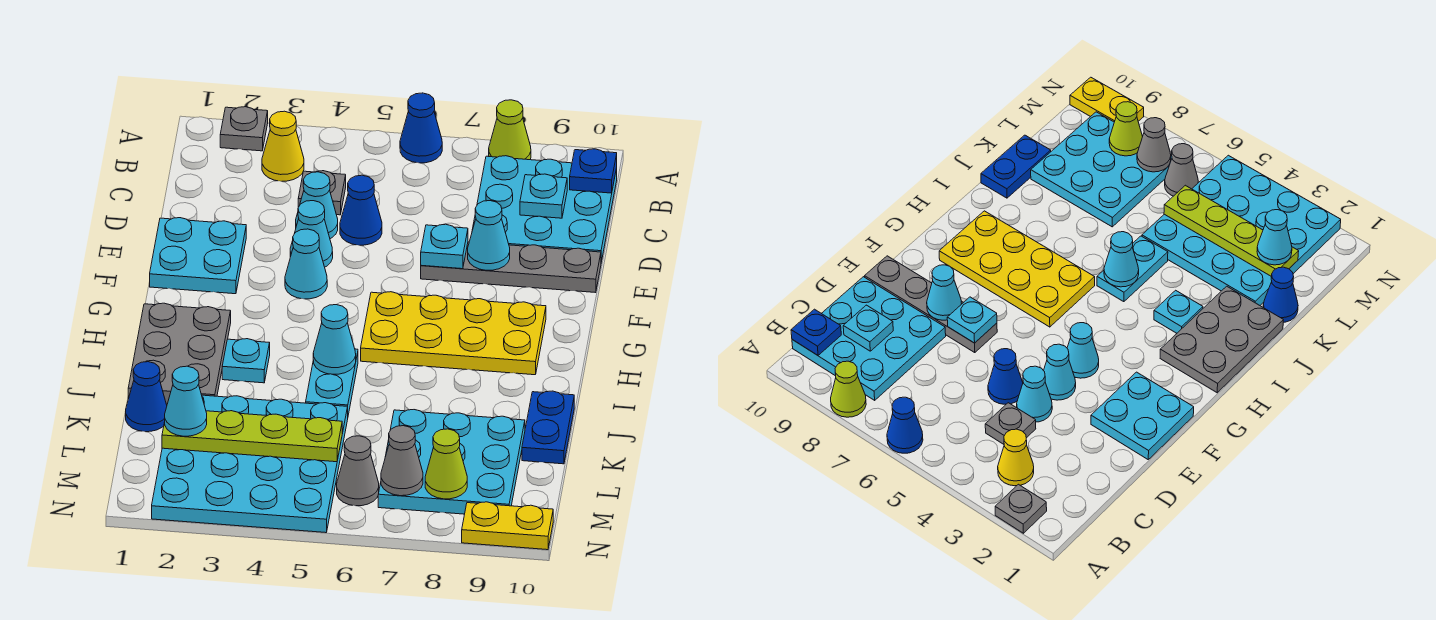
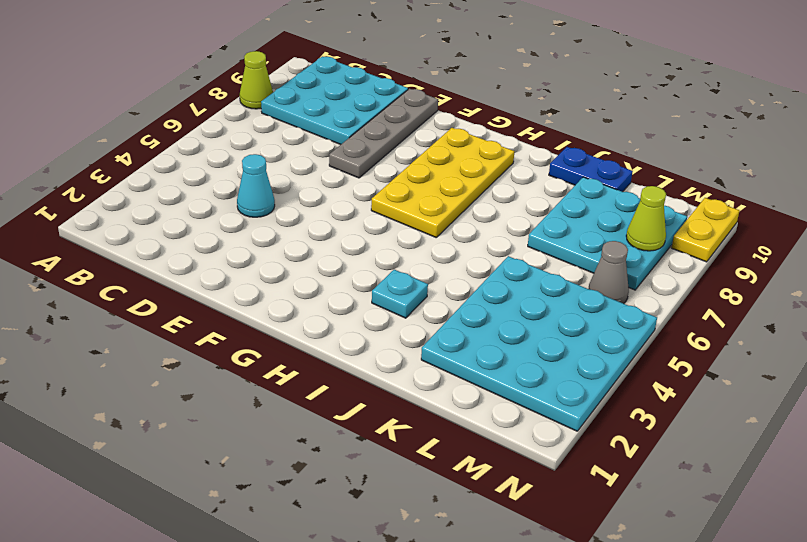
none -> grey plate A2 level 1
none -> blue cone A6 level 1
none -> yellow cone B3 level 1
none -> grey plate C4 level 1

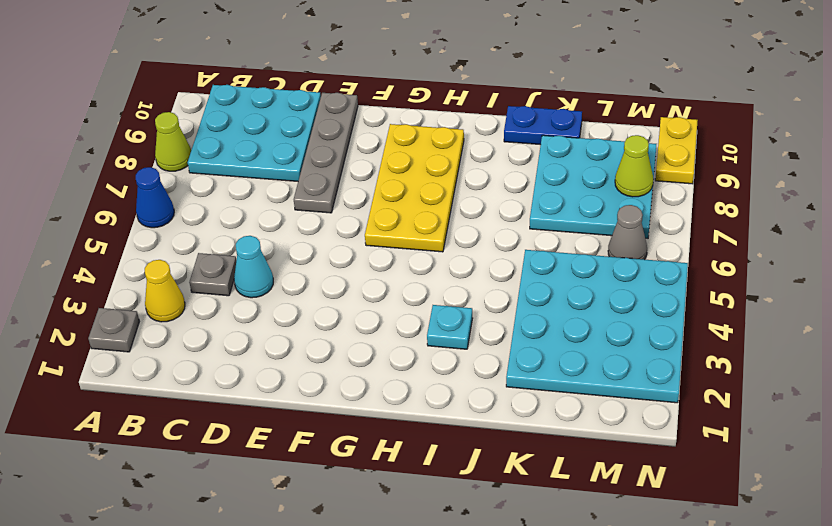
none -> blue cone D5 level 1
none -> cyan plate E1:F2 level 1
none -> cyan cone E4 level 1
none -> cyan cone F4 level 1

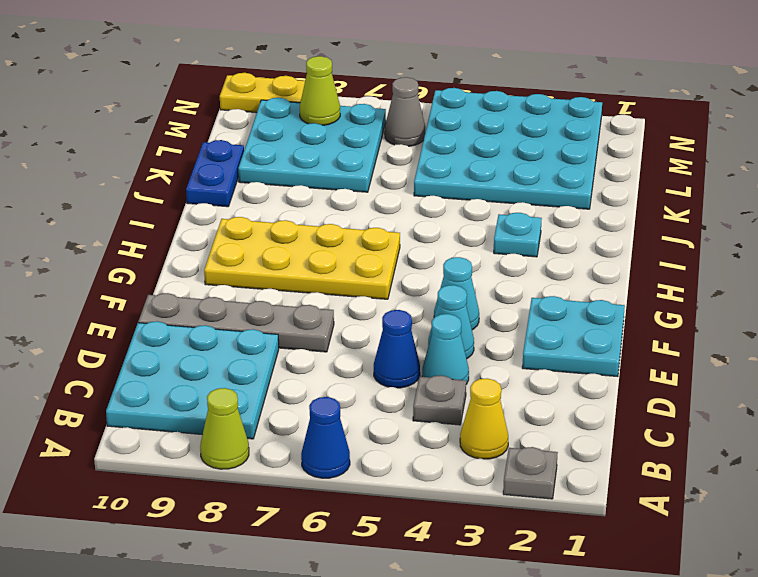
none -> grey plate H1:J2 level 1
none -> cyan plate I5:J5 level 1
none -> blue cone K1 level 1
none -> blue plate B10 level 2

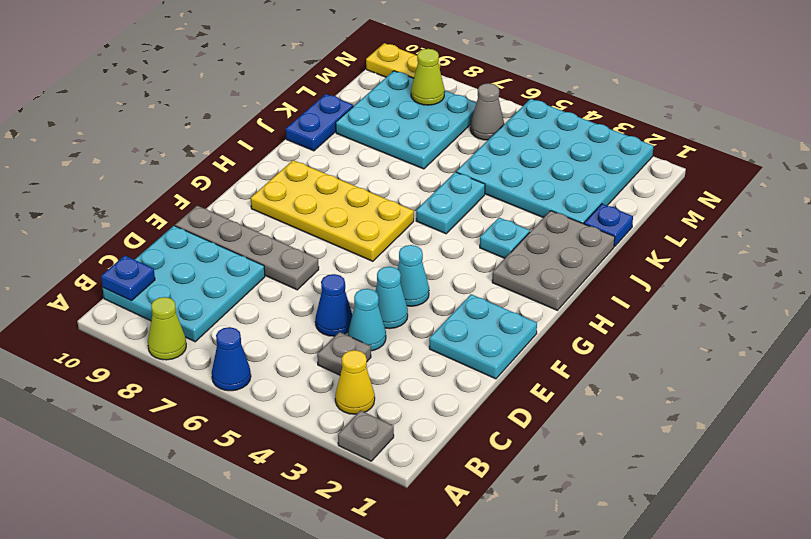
blue plate K1 level 1 -> blue cone K1 level 1
none -> cyan plate C9 level 2
none -> cyan plate E7 level 2
none -> cyan cone E8 level 2
none -> cyan cone I5 level 2

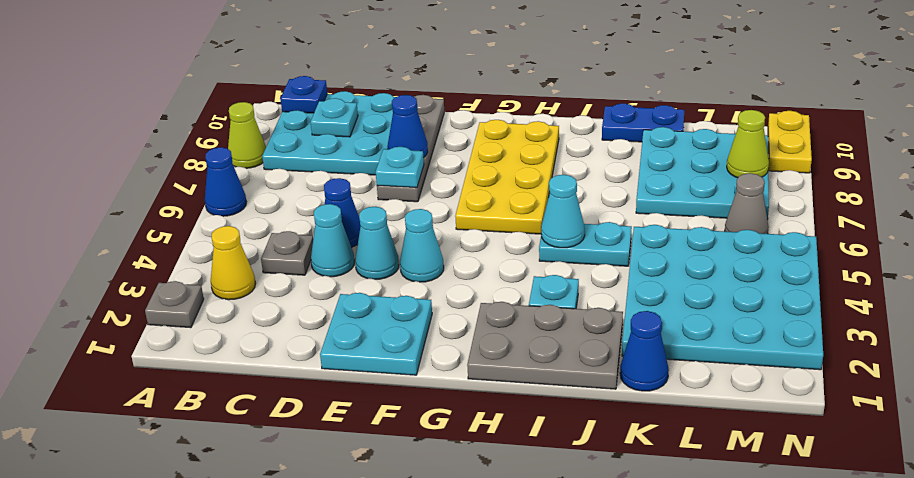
blue cone E8 level 2 -> cyan cone E8 level 2
none -> lime plate L2:L5 level 2
none -> grey cone M7 level 2
none -> cyan cone L2 level 3

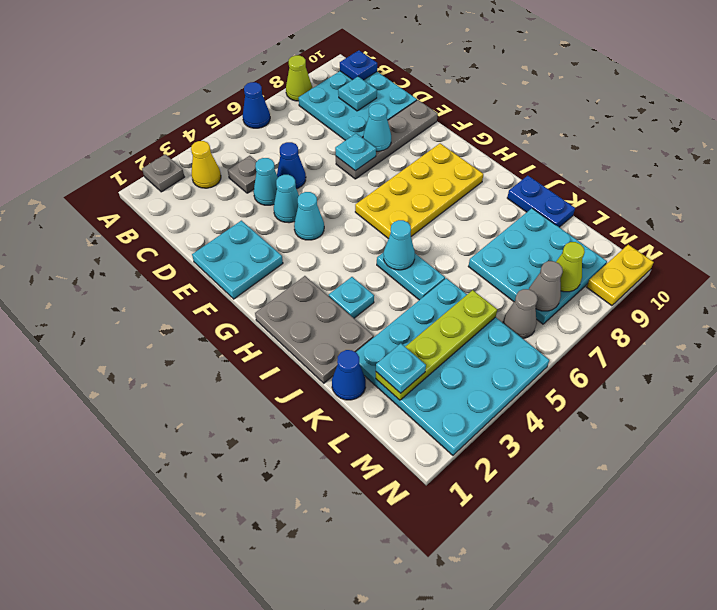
cyan plate L2 level 3 -> cyan cone L2 level 3

